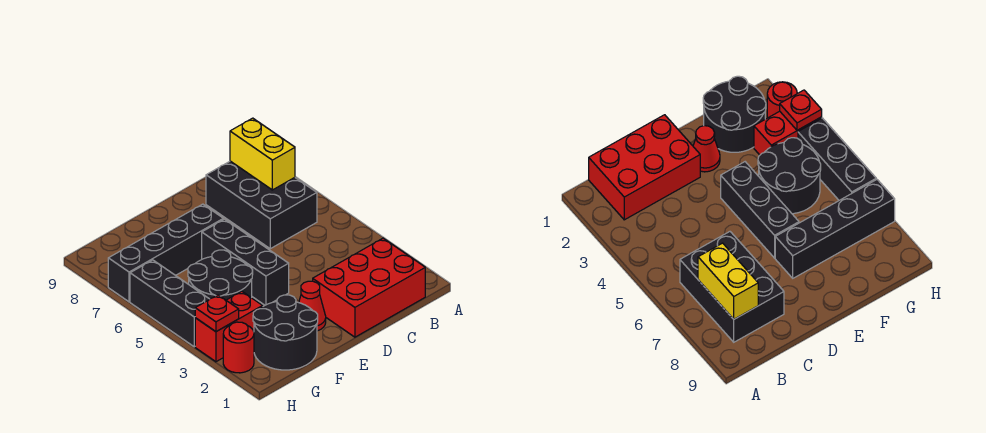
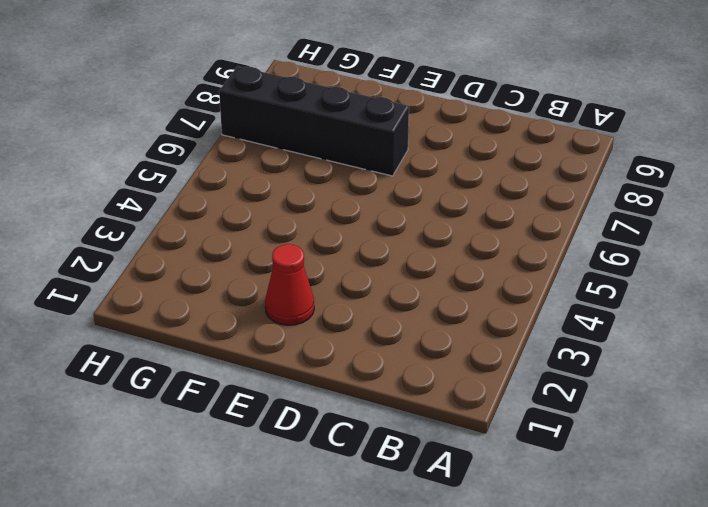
none -> red brick B1:D2 level 1
none -> black brick B6:C8 level 1
none -> black brick E4:E6 level 1

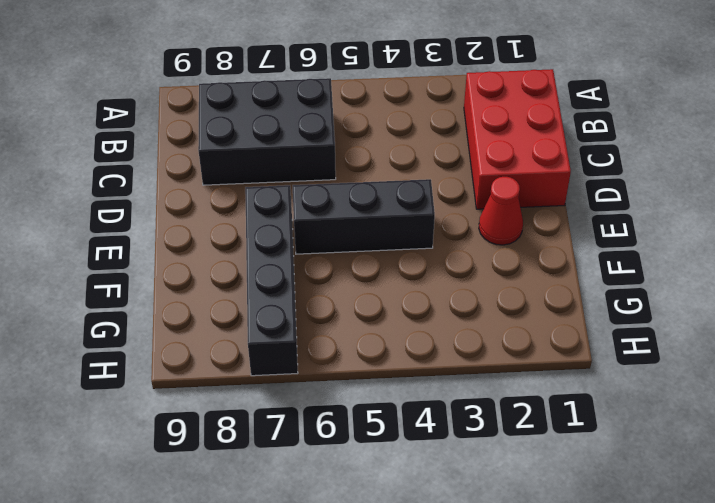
none -> black round brick F1:G2 level 1
none -> black round brick F4:G5 level 1
none -> red brick G3:H3 level 1

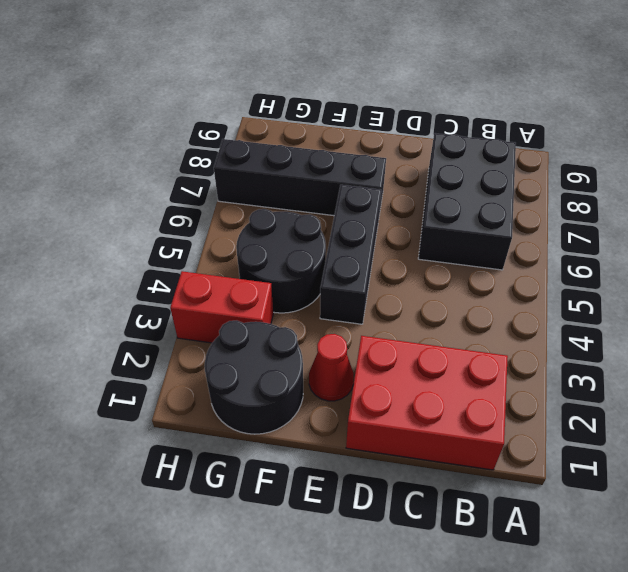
none -> red round brick H2 level 1
none -> black brick H4:H6 level 1
none -> yellow brick B7:B8 level 2

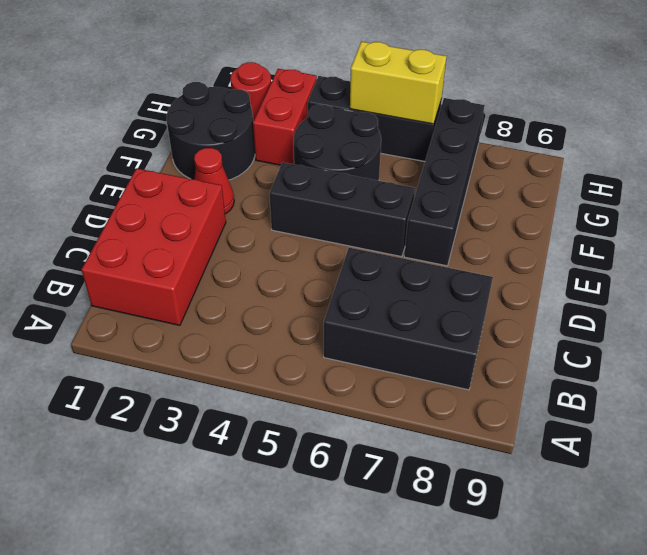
yellow brick H5:H6 level 2 -> yellow brick B7:B8 level 2
none -> red plate H3 level 2

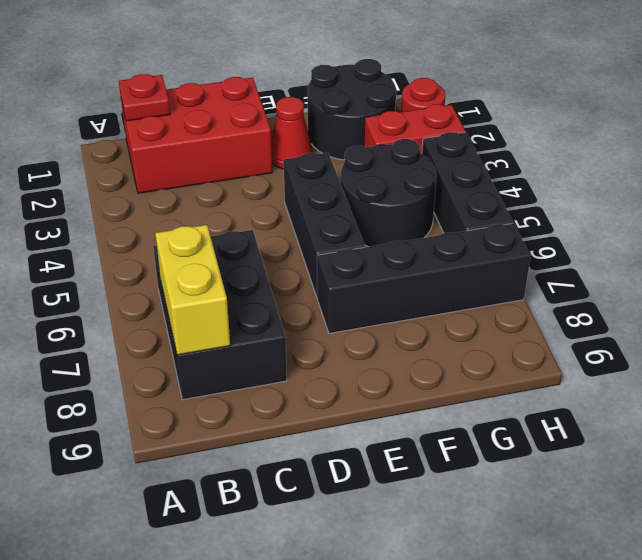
red plate B1 level 2 -> red plate H3 level 2

